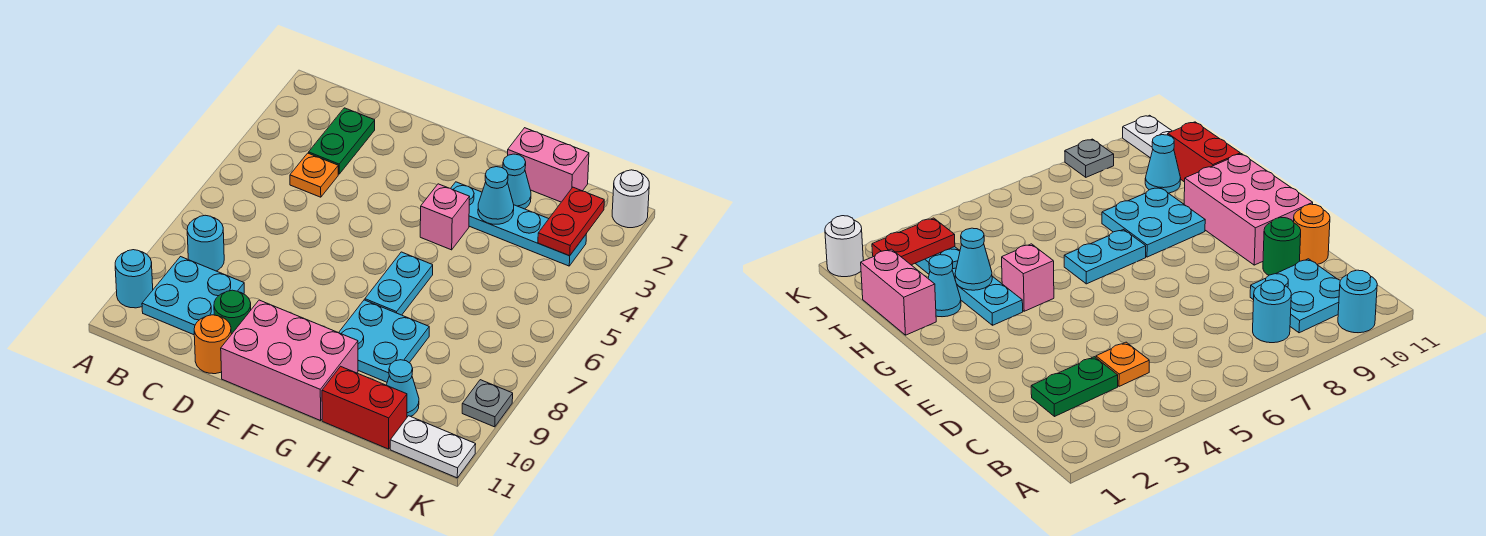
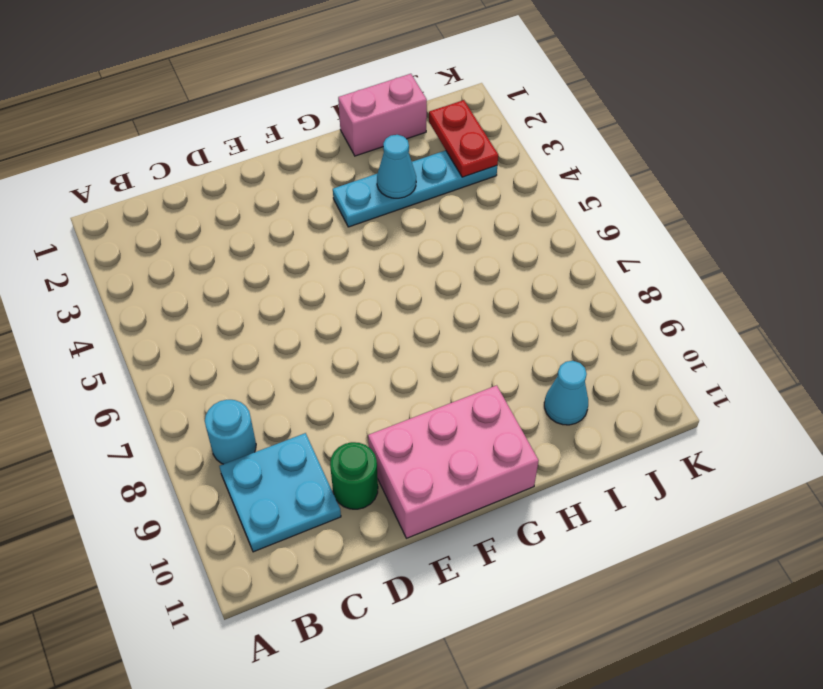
none -> cyan round brick A10 level 1
none -> green plate C2:C3 level 1
none -> orange plate C4 level 1

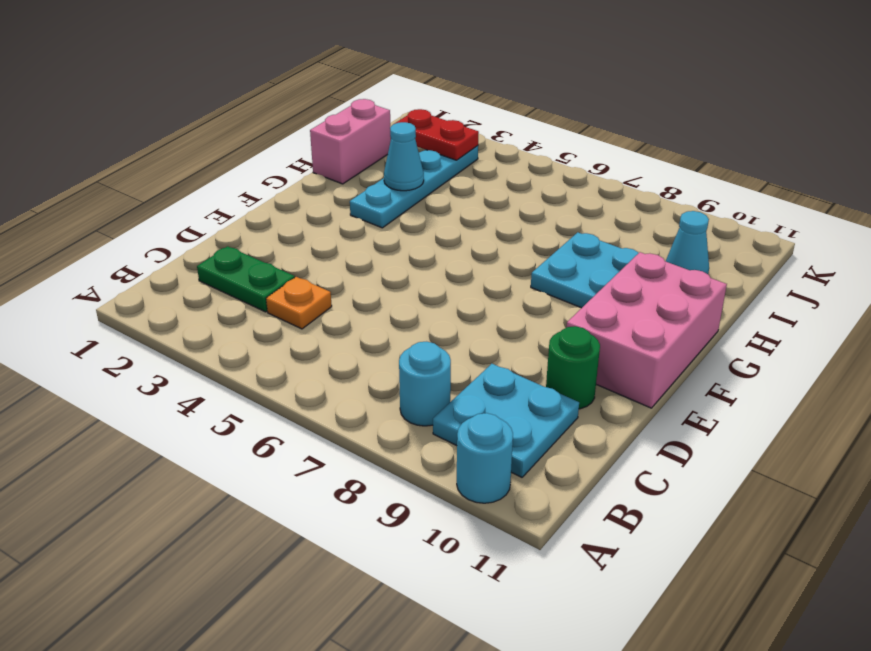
none -> orange round brick D11 level 1
none -> pink brick G4 level 1
none -> cyan plate G6:G7 level 1

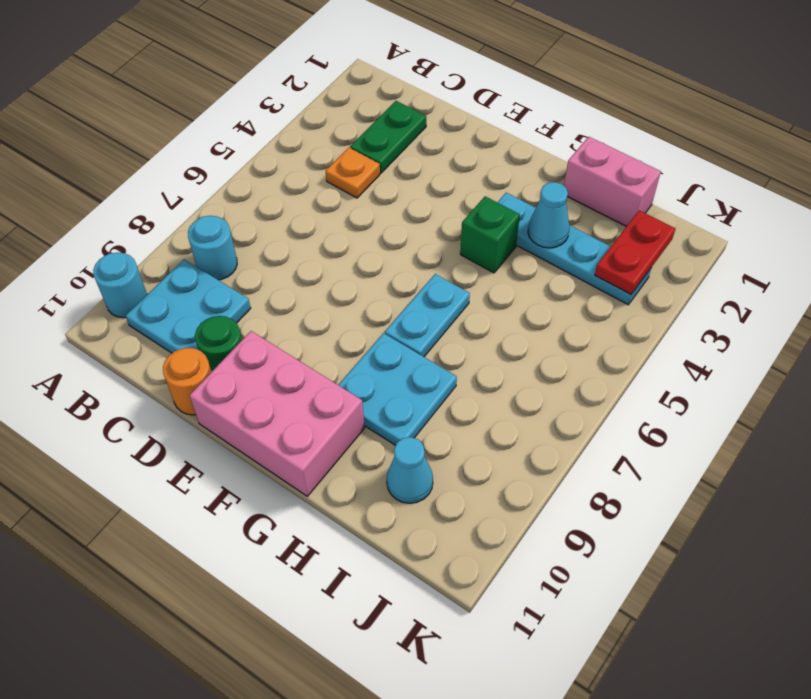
green brick G4 level 1 -> pink brick G4 level 1
none -> cyan cone H2 level 1
none -> red brick H11:I11 level 1
none -> white plate J11:K11 level 1

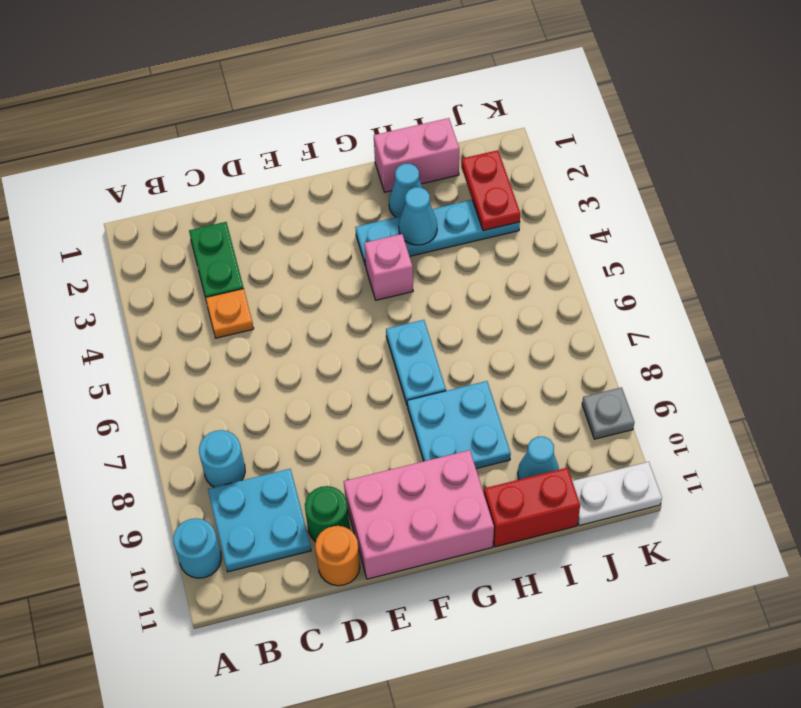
none -> white round brick K1 level 1

